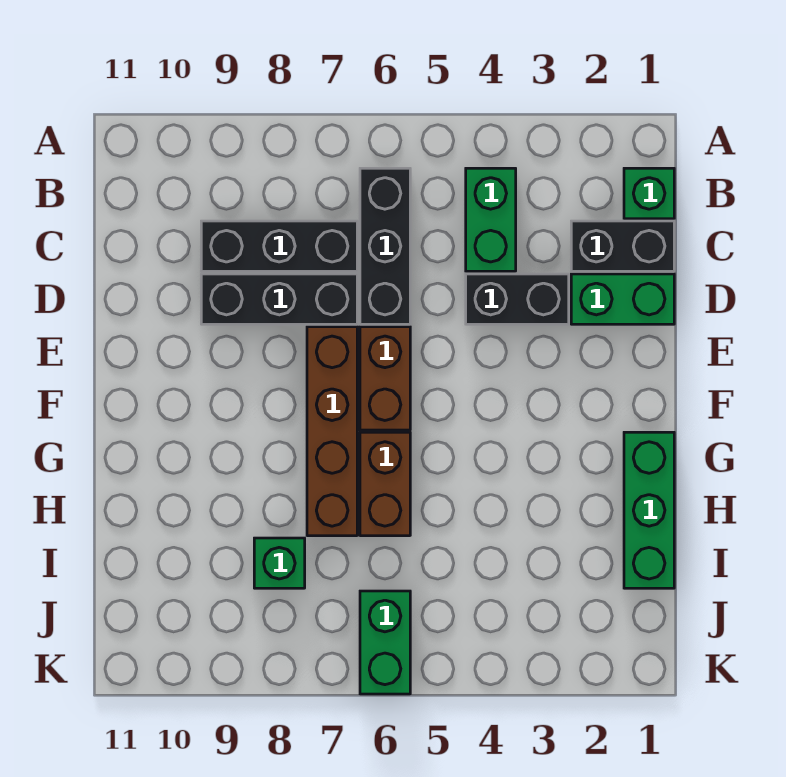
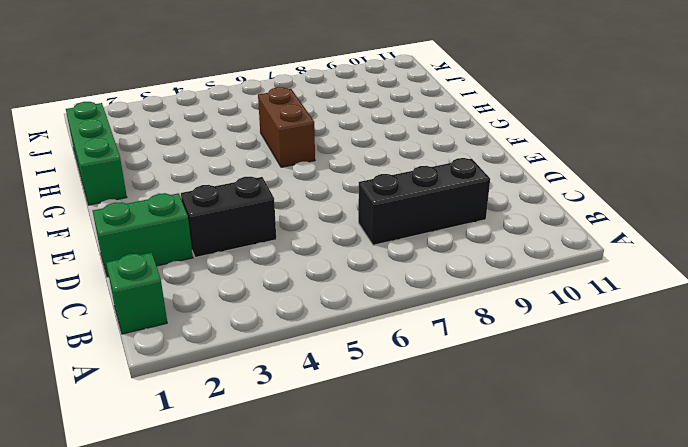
none -> green brick B4:C4 level 1
none -> black brick B6:D6 level 1
none -> black brick C1:C2 level 1

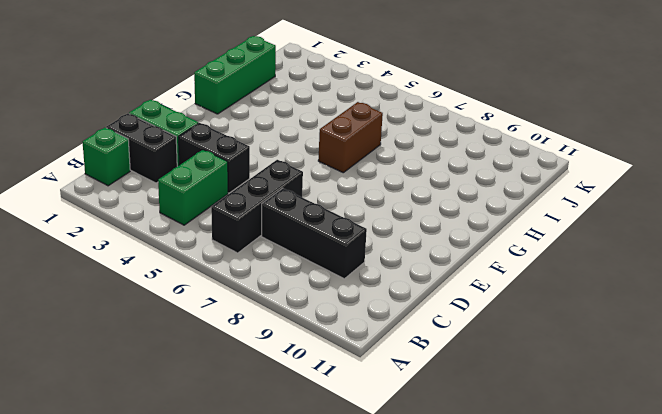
none -> black brick D7:D9 level 1
none -> brown brick E6:F6 level 1
none -> brown brick E7:H7 level 1

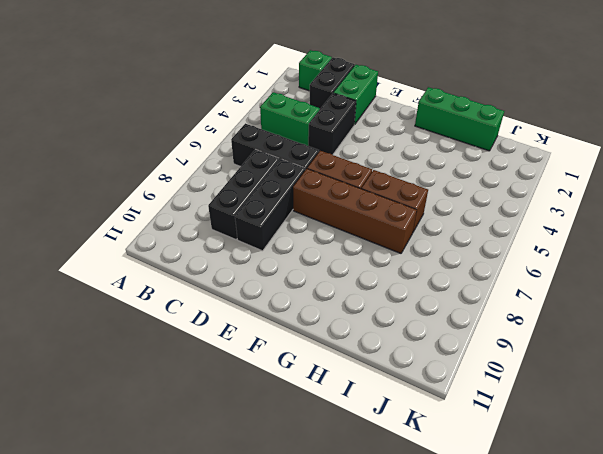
none -> green brick I8 level 1
none -> green brick J6:K6 level 1

